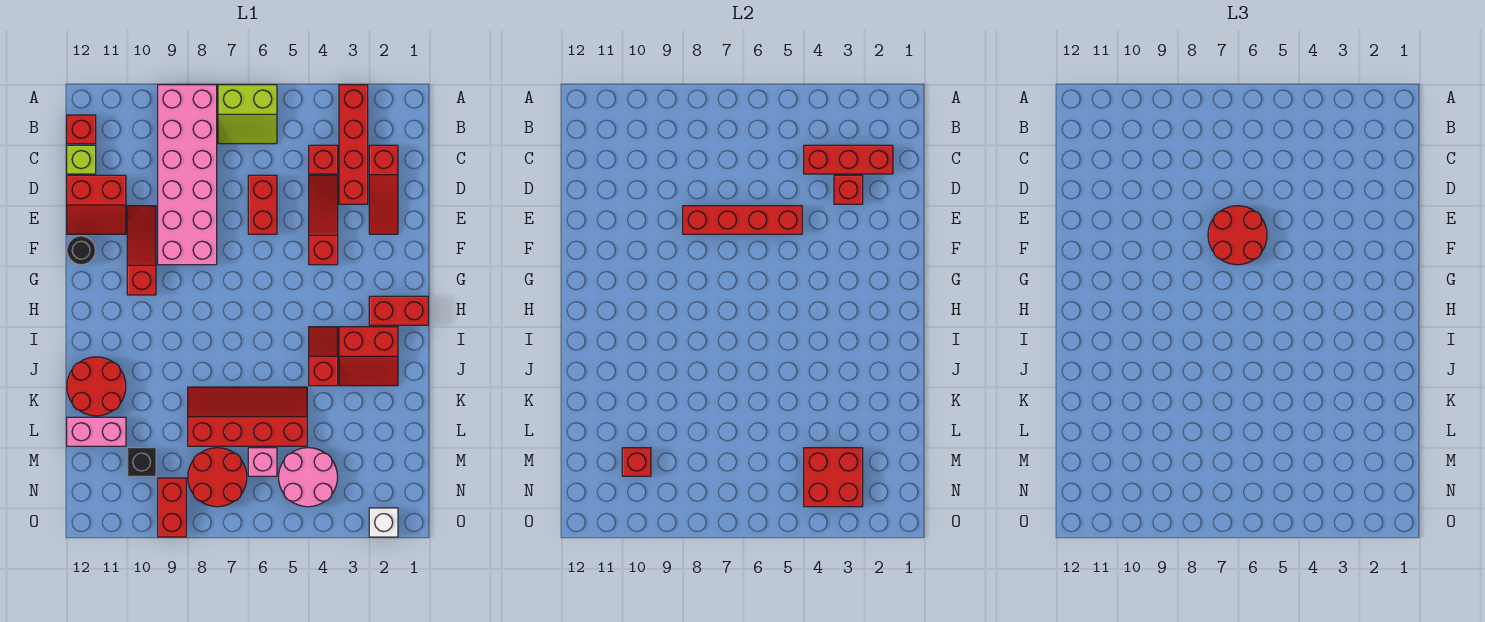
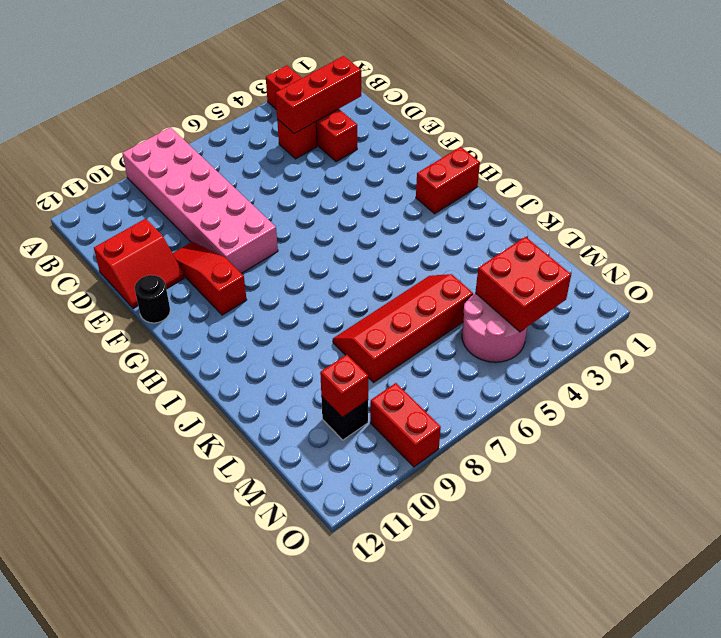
none -> lime slope A6:B7 level 1 top A
none -> red brick B12 level 1
none -> red slope C2:E2 level 1 top C
none -> lime brick C12 level 1

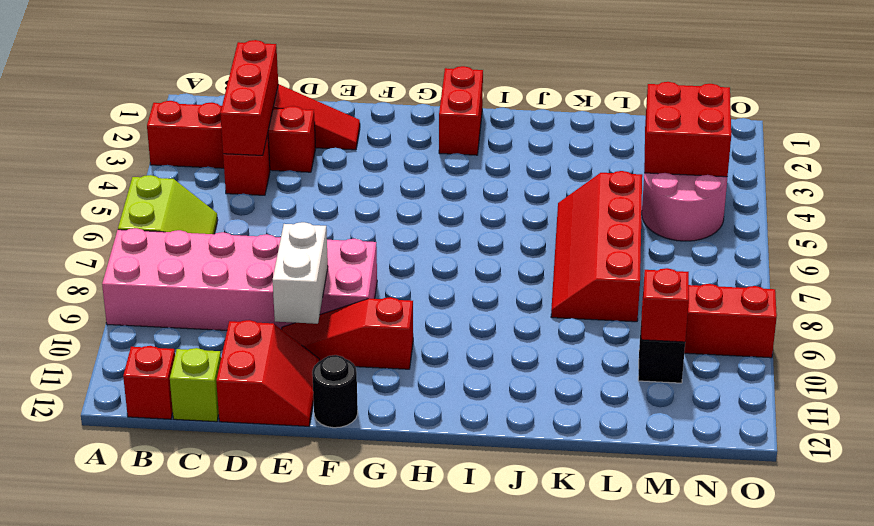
white brick E9:E10 level 2 -> none
none -> red slope D4:F4 level 1 top F
none -> red brick D6:E6 level 1
none -> red slope I2:J3 level 1 top I
none -> red slope I4:J4 level 1 top J

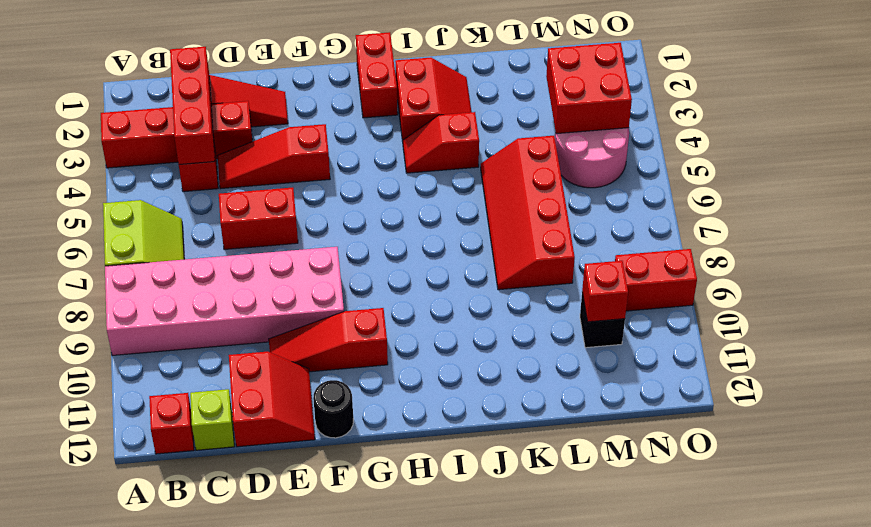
none -> red round brick J11:K12 level 1
none -> pink brick L11:L12 level 1
none -> pink brick M6 level 1
none -> red round brick M7:N8 level 1

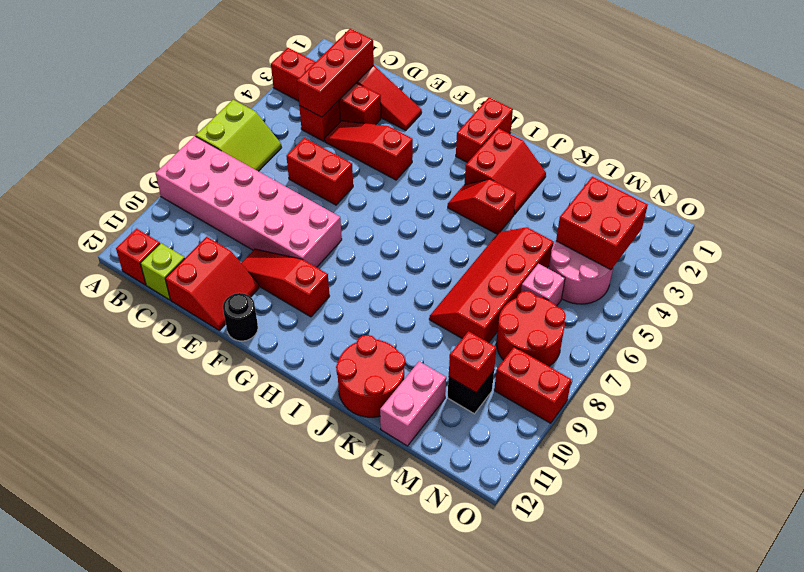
none -> white brick O2 level 1
none -> red brick D3 level 2
none -> red brick E5:E8 level 2
none -> red round brick E6:F7 level 3

